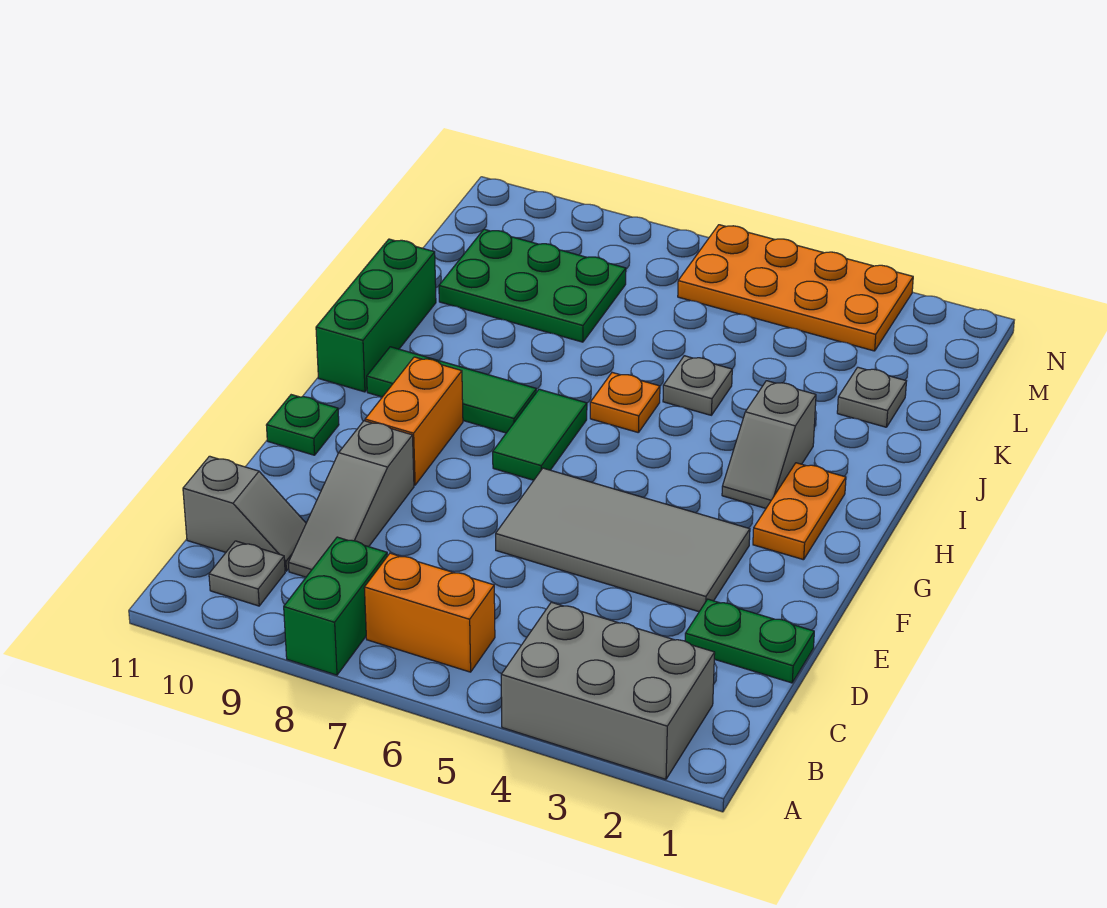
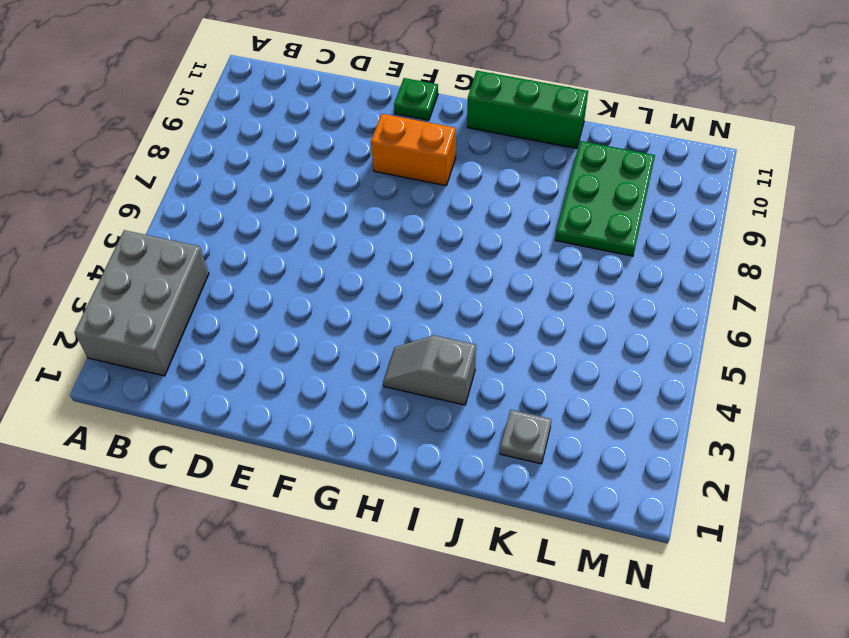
none -> green brick A8:B8 level 1
none -> orange brick B6:B7 level 1
none -> grey plate B10 level 1

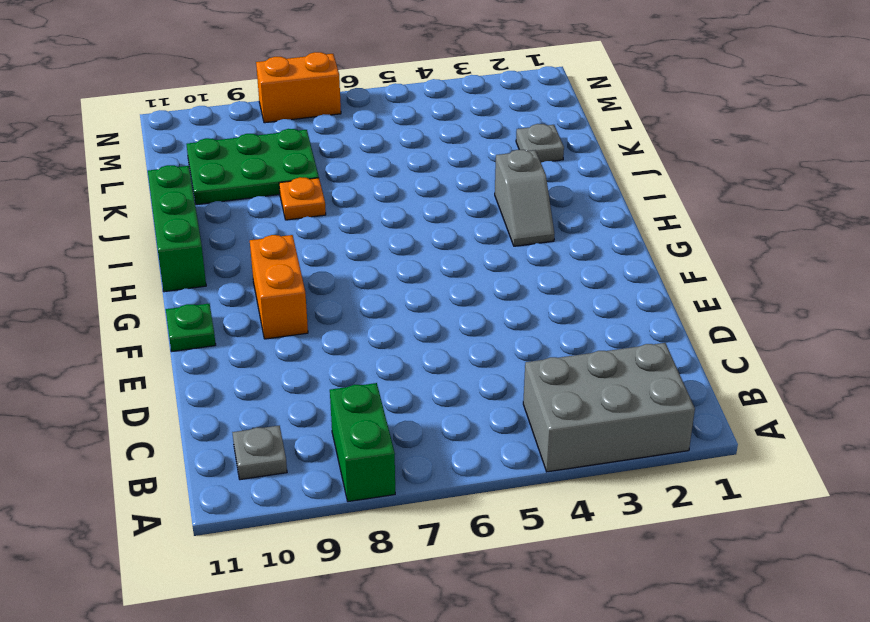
orange plate J8 level 1 -> orange plate I6 level 1
orange brick N7:N8 level 1 -> orange brick B6:B7 level 1
none -> grey slope C9:E9 level 1 top E
none -> grey slope C10:C11 level 1 top 11
none -> green plate D1:D2 level 1

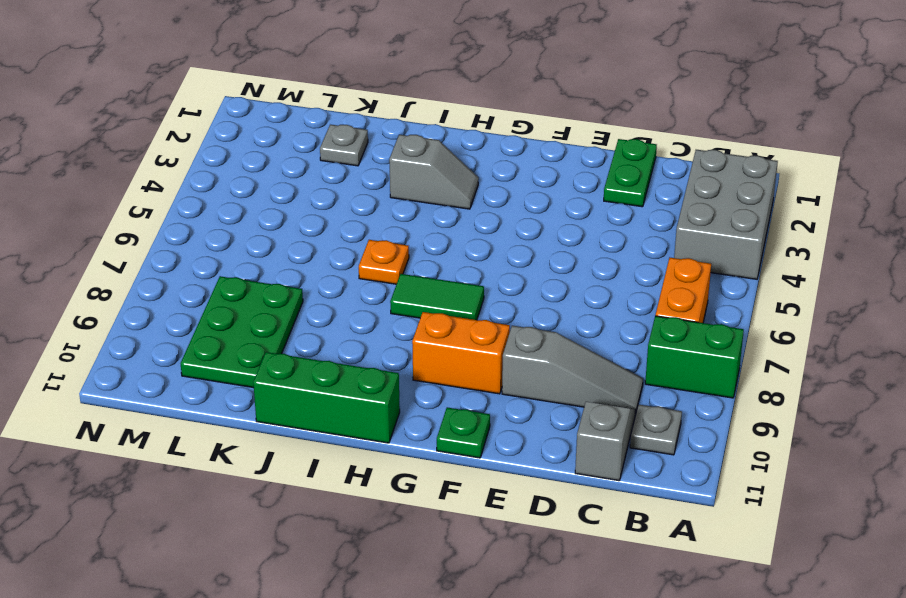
none -> grey tile E3:F6 level 1
none -> orange plate G2:H2 level 1
none -> green tile H8:H10 level 1

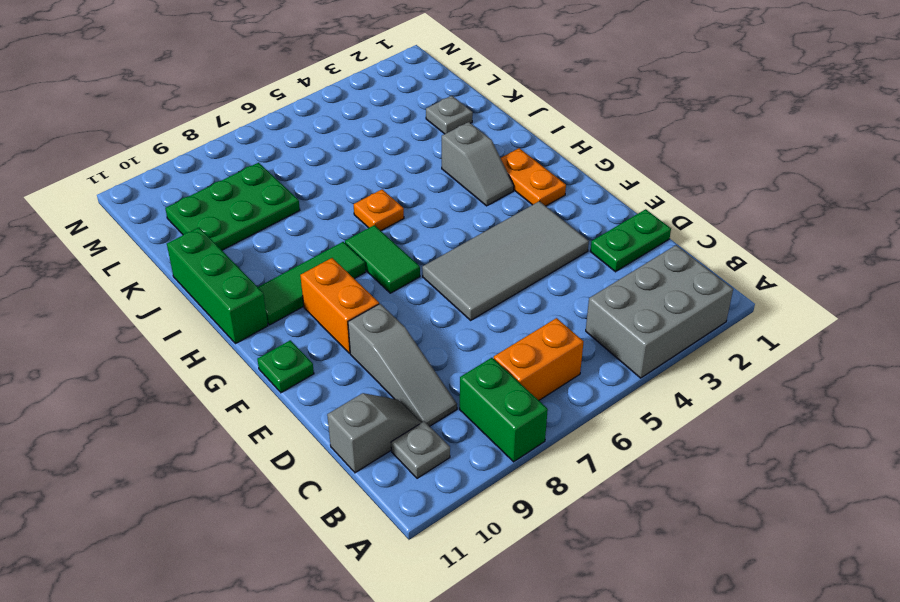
none -> grey plate J5 level 1
none -> orange plate M3:N6 level 1

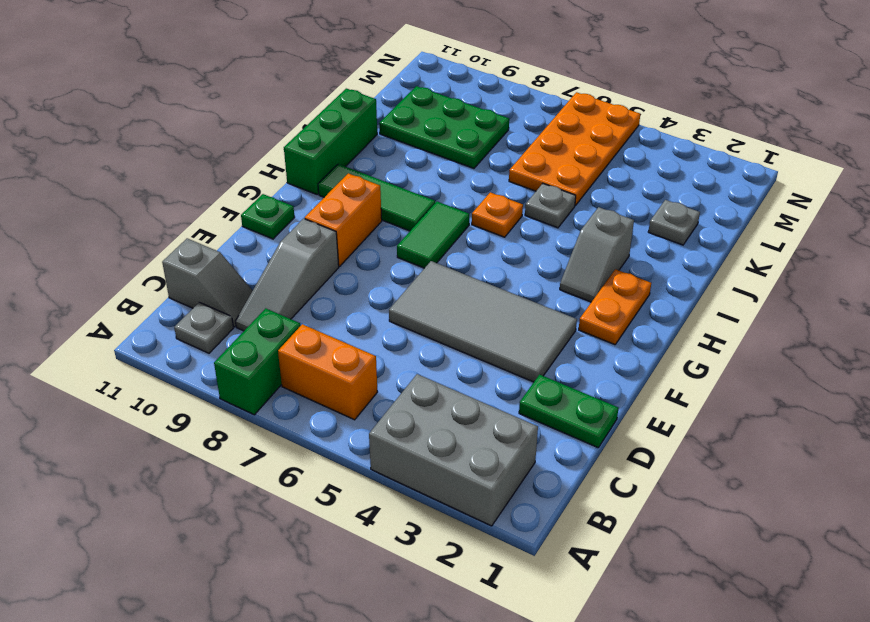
orange plate K5:N6 level 1 -> orange plate M3:N6 level 1

